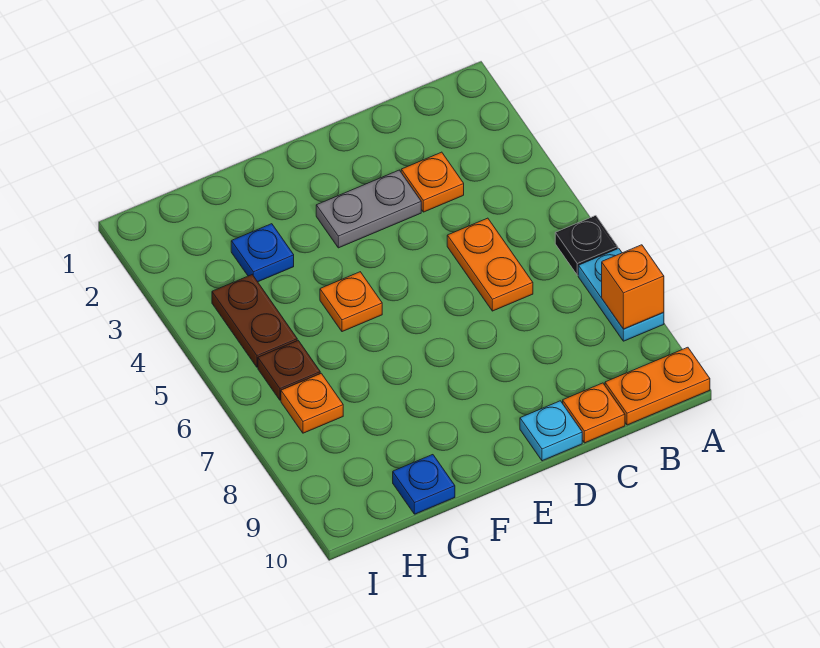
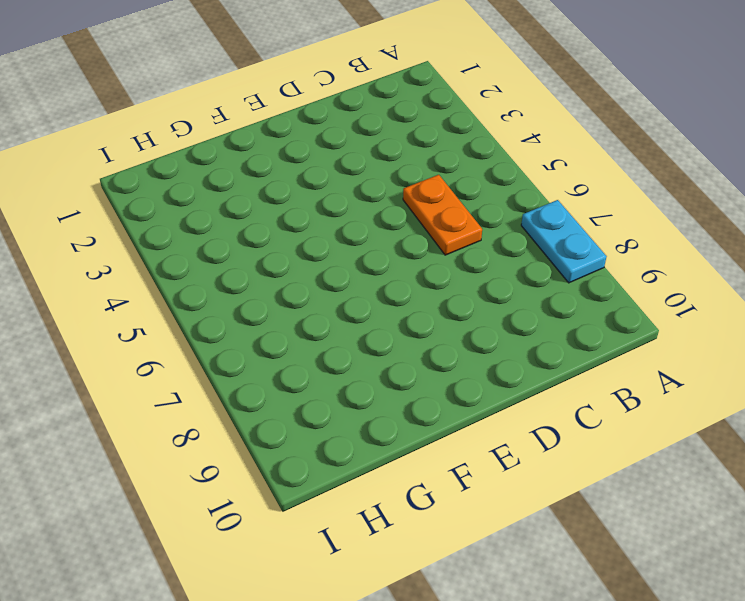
none -> black plate A6 level 1
none -> orange plate A10:B10 level 1
none -> orange plate C3 level 1

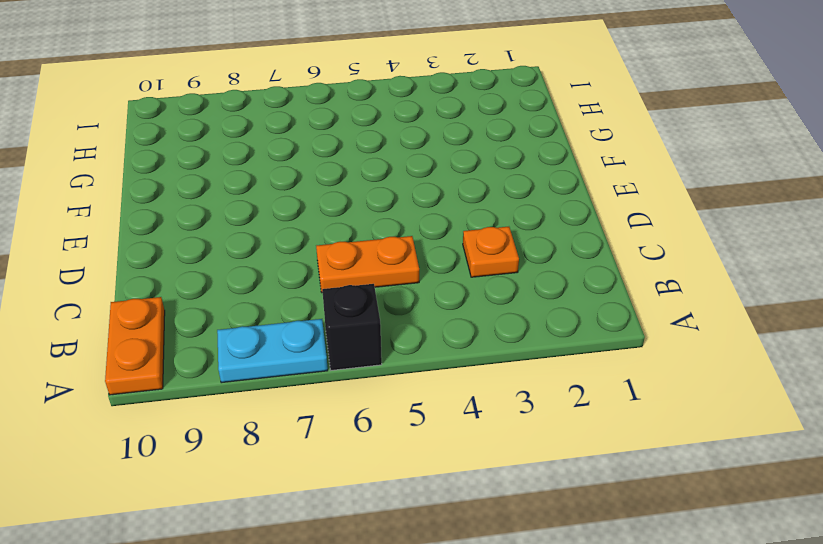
black brick A6 level 1 -> black plate A6 level 1
none -> orange plate C10 level 1
none -> grey plate D3:E3 level 1
none -> cyan plate D10 level 1

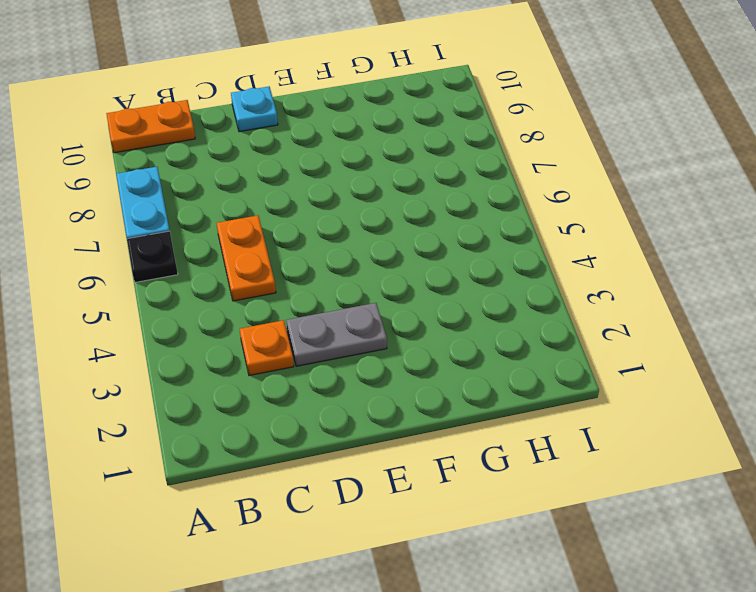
none -> orange plate C10 level 1
none -> orange plate F5 level 1
none -> blue plate G3 level 1

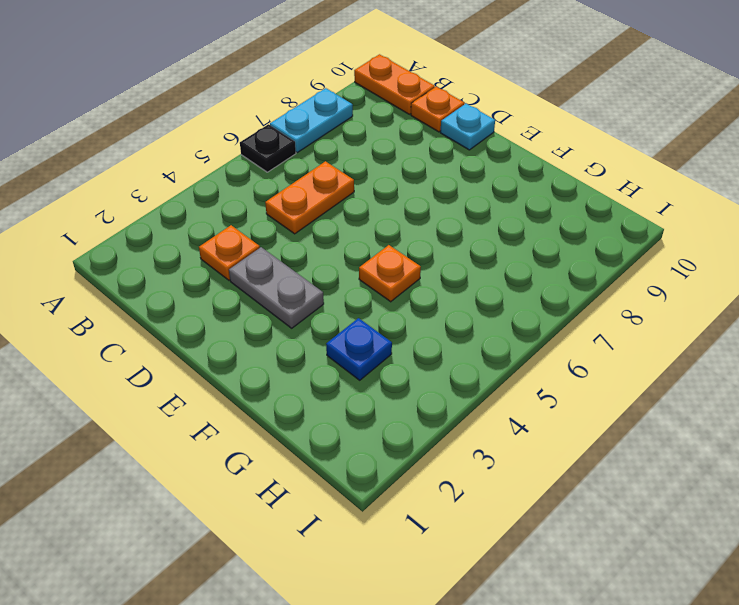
none -> blue plate G10 level 1
none -> brown plate H4:H5 level 1
none -> brown plate H6 level 1

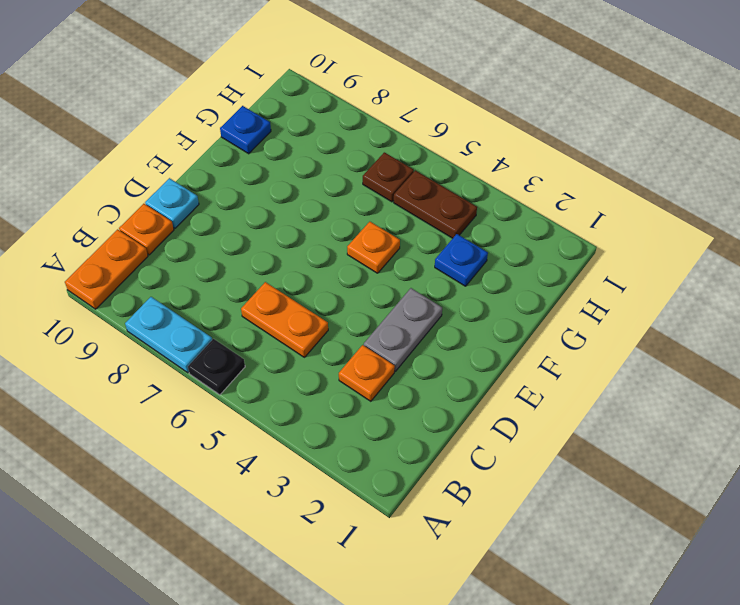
none -> orange plate H7 level 1
none -> orange brick A8 level 2

